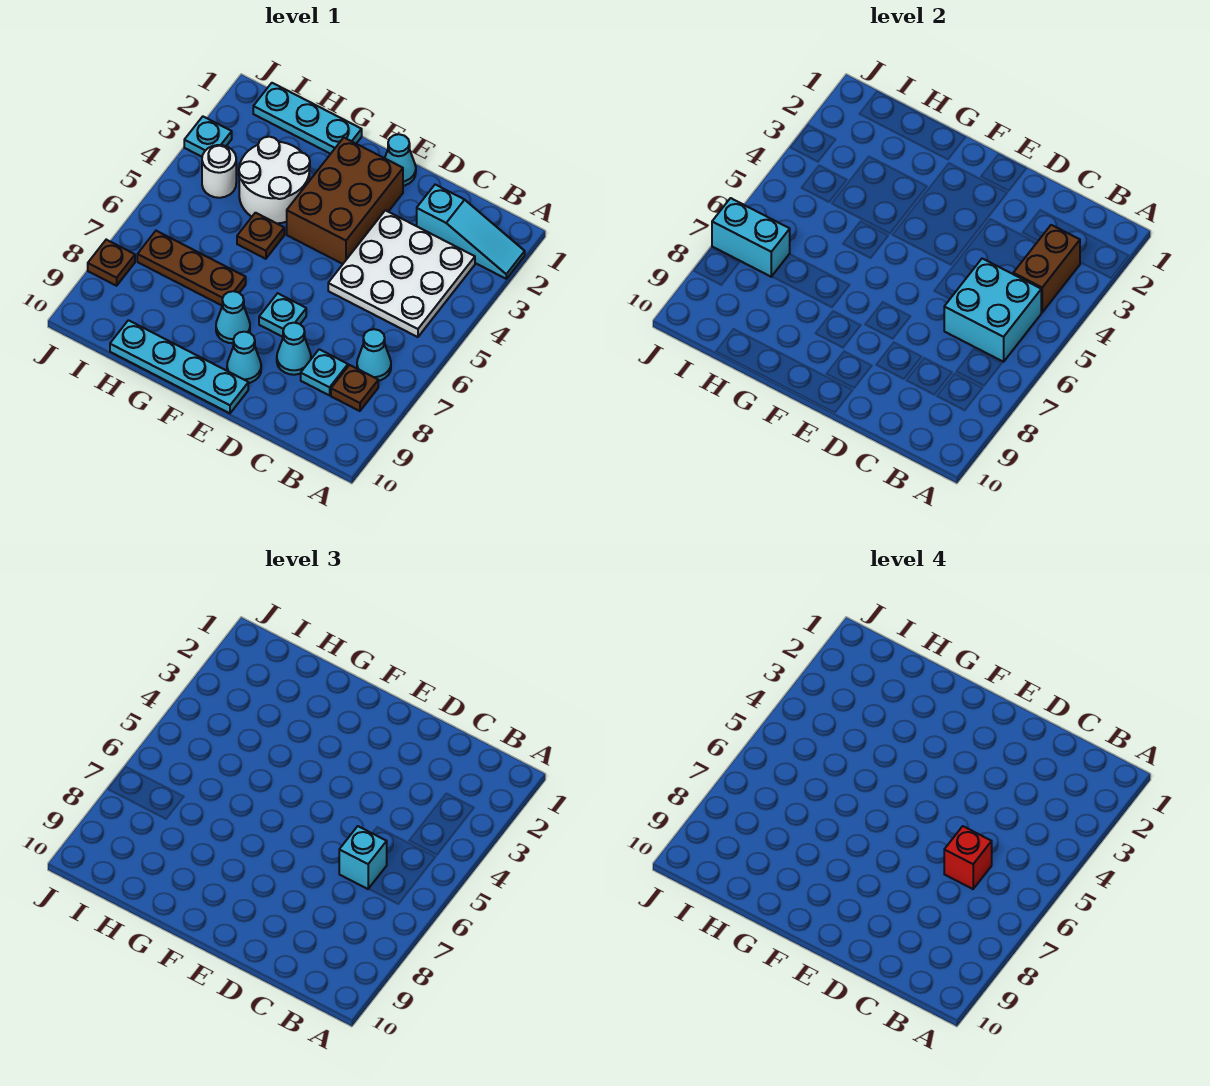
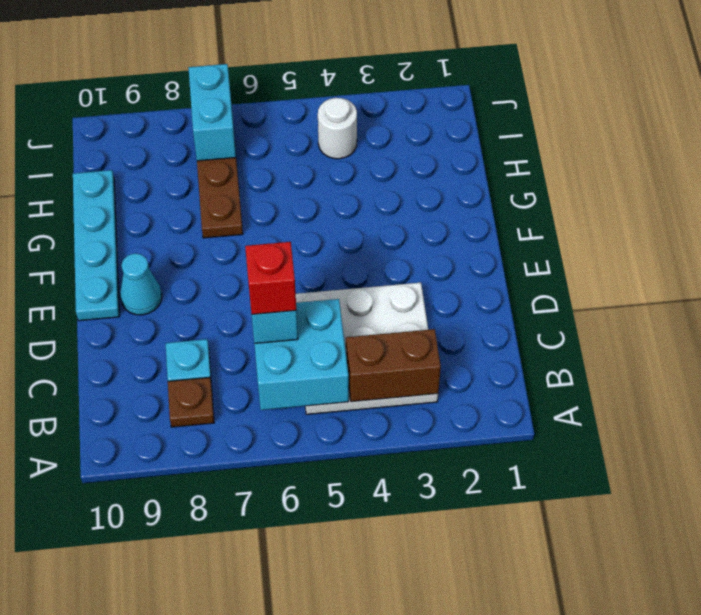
none -> cyan slope A2:C2 level 1 top C
none -> cyan cone B7 level 1
none -> cyan cone D8 level 1

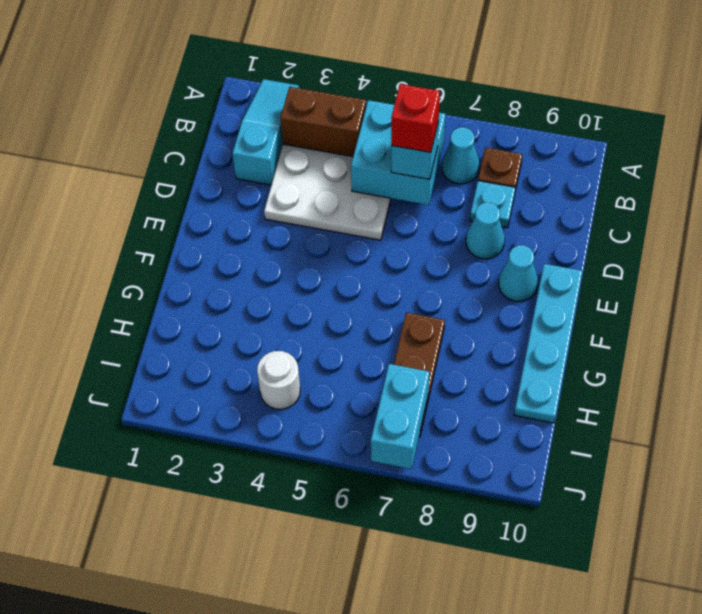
none -> cyan cone E1 level 1
none -> brown brick E2:F4 level 1
none -> cyan plate E7 level 1

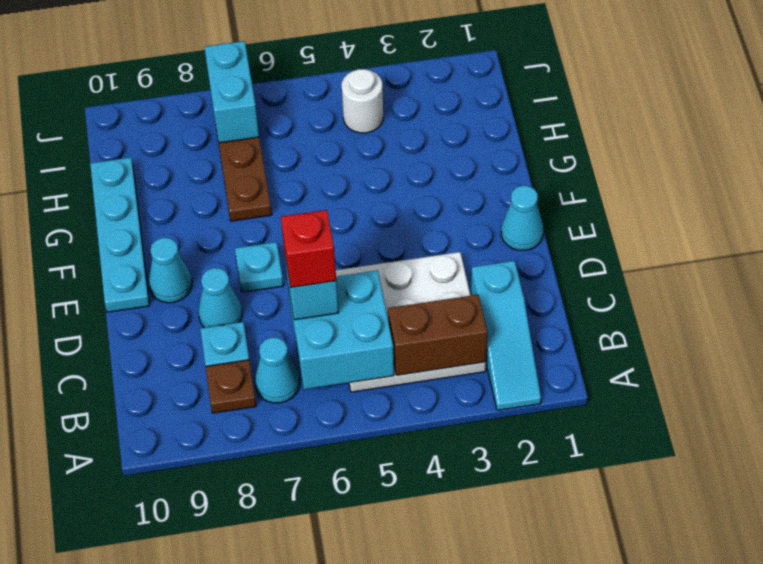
none -> brown brick E2:F4 level 1
none -> cyan cone F8 level 1
none -> cyan plate G1:I1 level 1

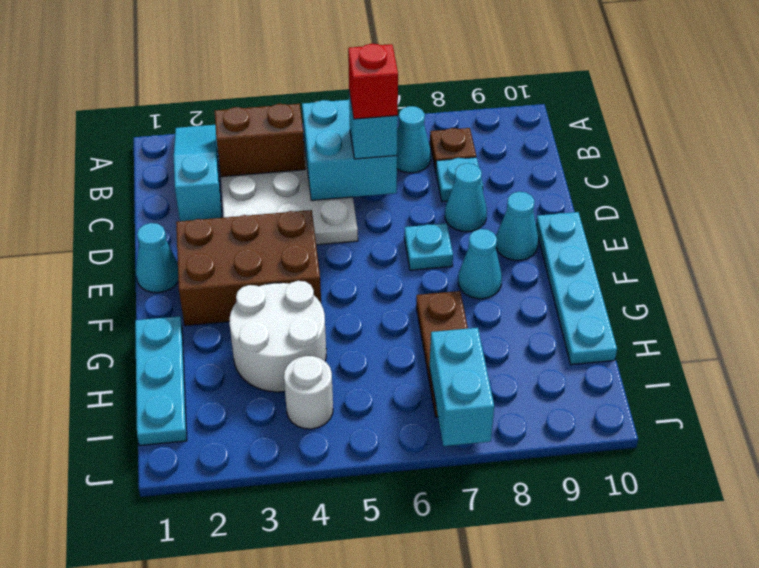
none -> brown plate G5 level 1
none -> cyan plate J3 level 1
none -> brown plate J8 level 1

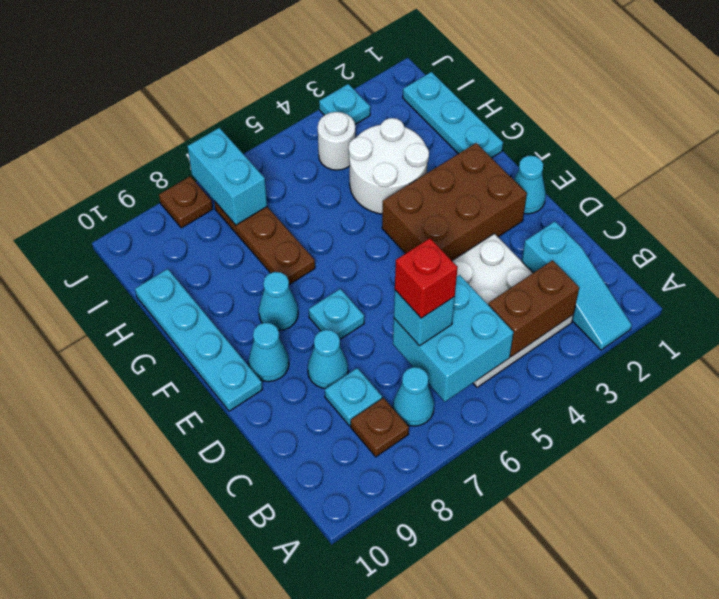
none -> brown plate G5 level 1

